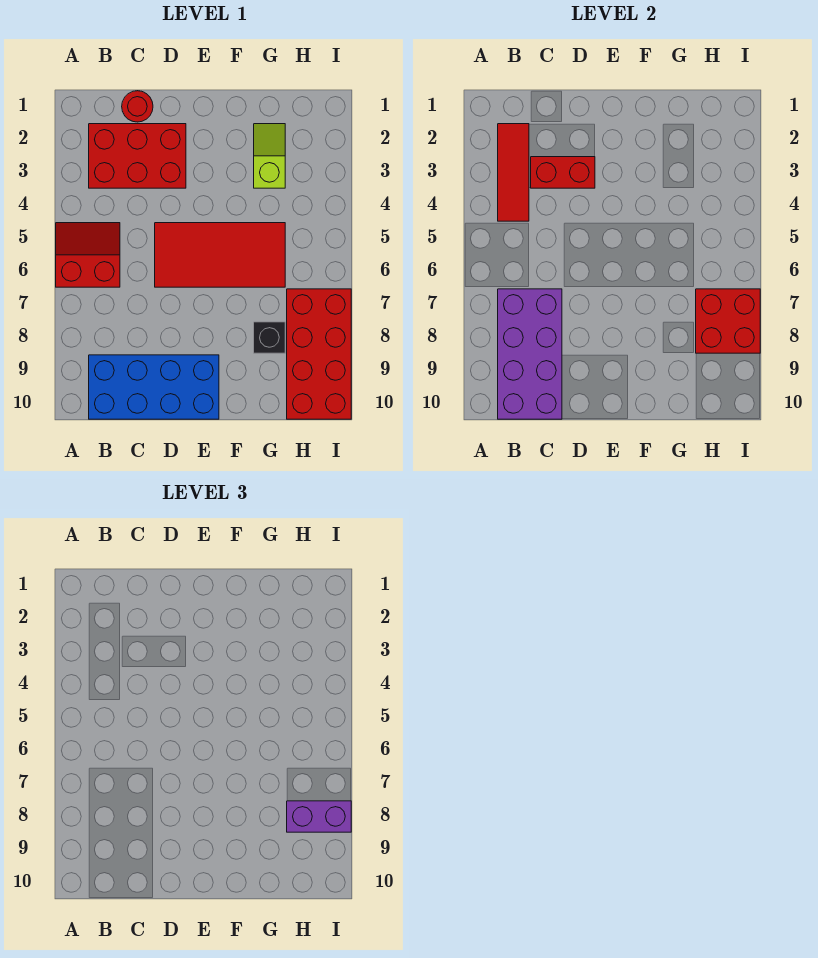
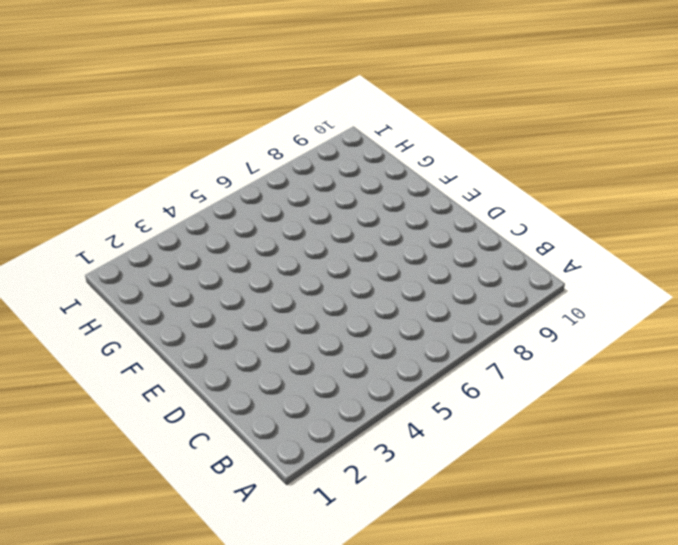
none -> red slope A5:B6 level 1 top 6
none -> red brick B2:D3 level 1
none -> blue brick B9:E10 level 1

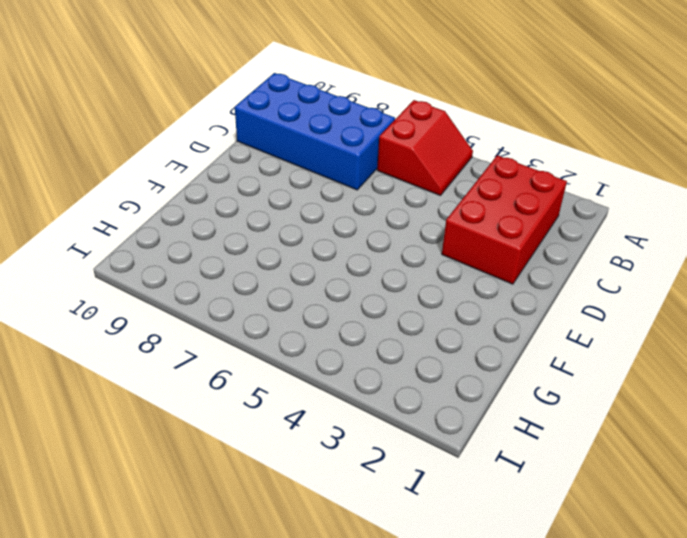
blue brick B7:C10 level 1 -> blue brick B9:E10 level 1
none -> red round brick C1 level 1
none -> red tile D5:G6 level 1
none -> lime slope G2:G3 level 1 top 3

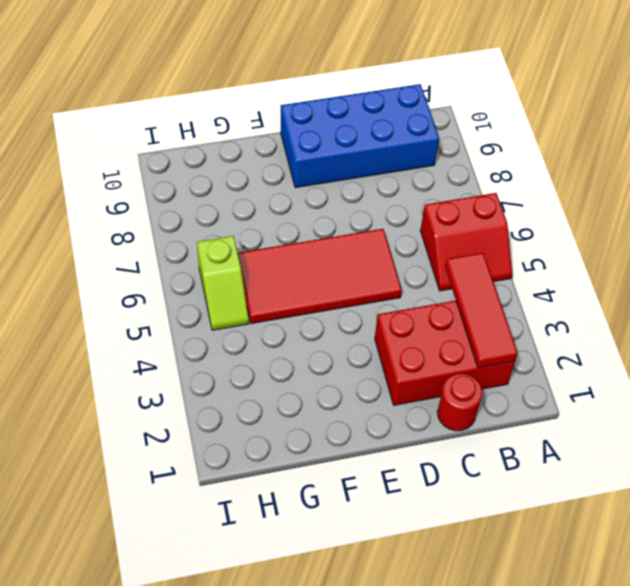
lime slope H5:H6 level 1 top 6 -> lime slope G2:G3 level 1 top 3
none -> black brick G8 level 1
none -> red brick H7:I10 level 1
none -> purple brick B7:C10 level 2

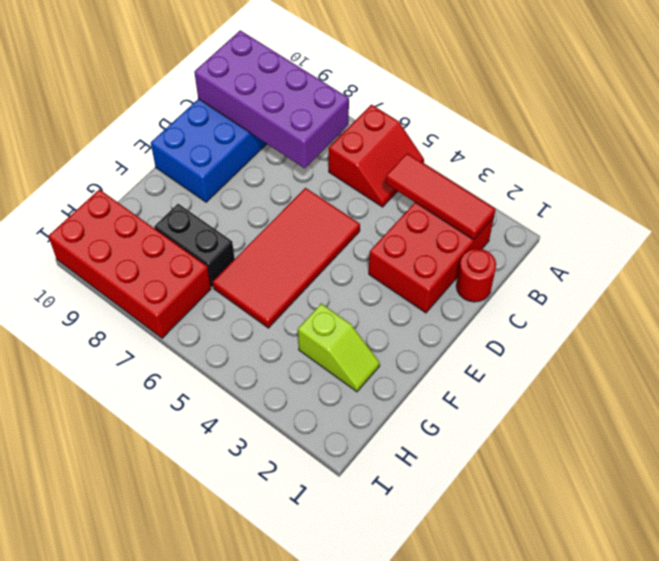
black brick G7:G8 level 1 -> black brick G8 level 1
none -> red brick C3:D3 level 2
none -> red brick H7:I8 level 2
none -> purple brick H8:I8 level 3

